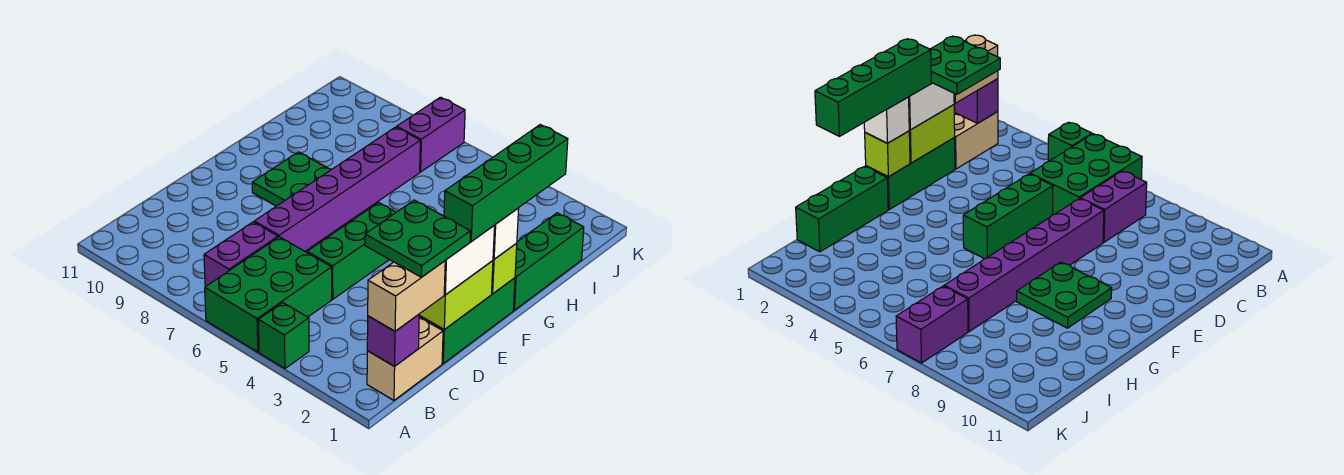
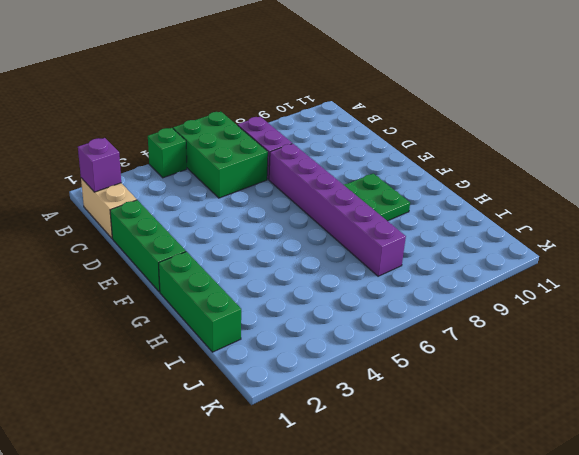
none -> green brick D5:F5 level 1
none -> purple brick J7:K7 level 1
none -> lime brick D1:E1 level 2

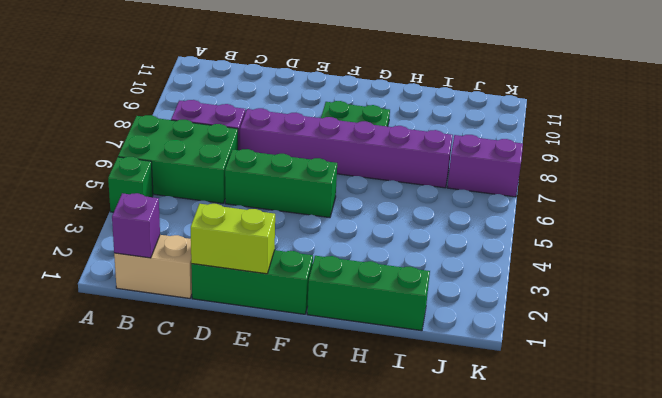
none -> lime brick F1 level 2
none -> tan brick B1:C1 level 3
none -> white brick D1:E1 level 3

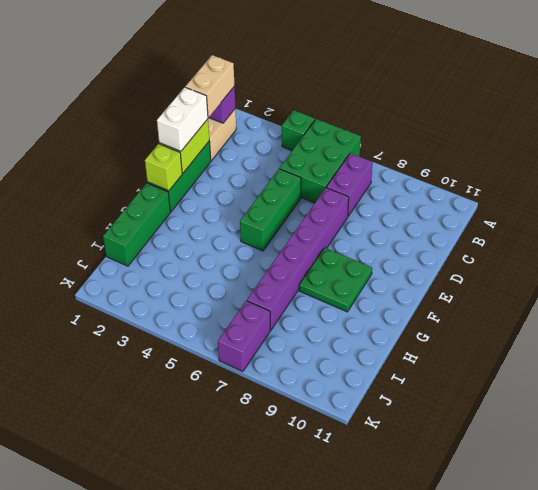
none -> white brick F1 level 3
none -> green plate C1:D2 level 4
none -> green brick E1:H1 level 4

